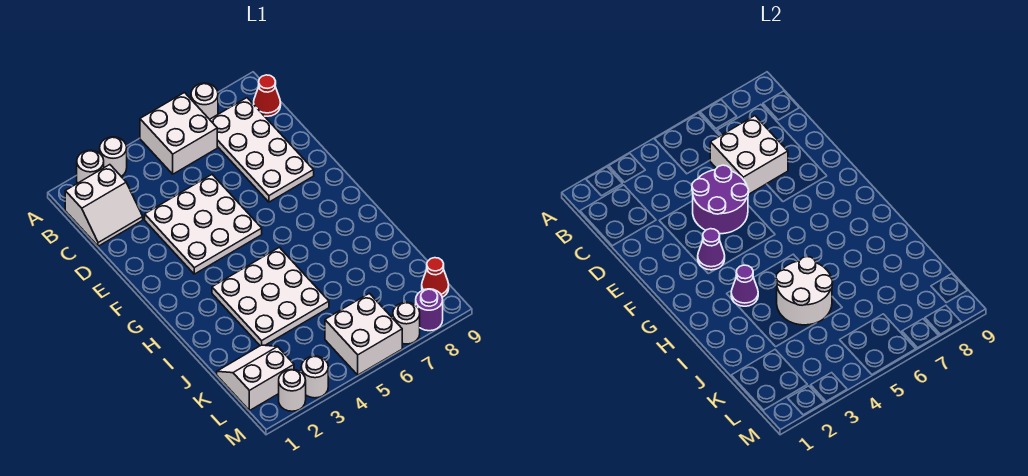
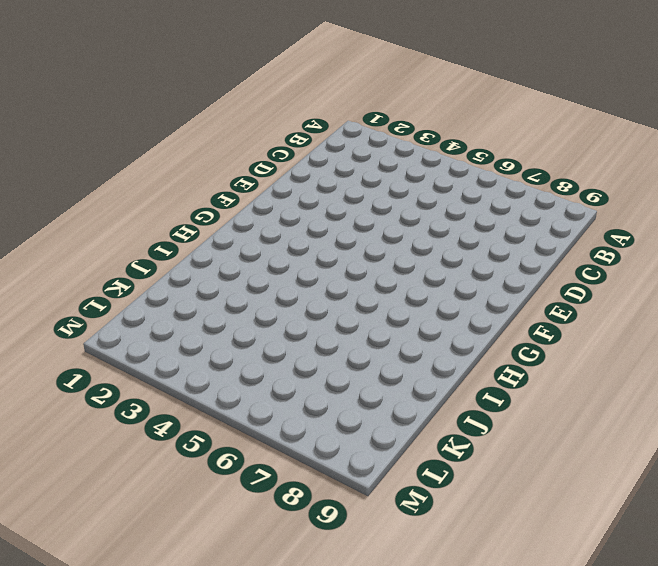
none -> white round brick A2 level 1
none -> white round brick A3 level 1
none -> white brick A5:B6 level 1

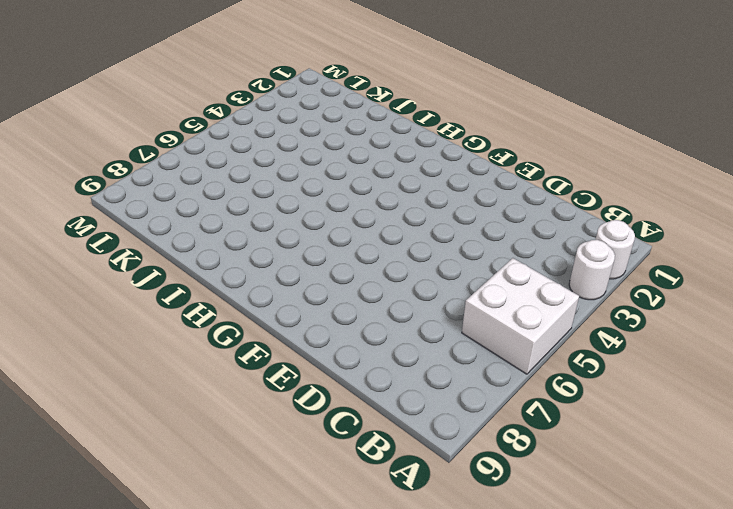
none -> white round brick A7 level 1
none -> white slope B1:C2 level 1 top B
none -> white plate B7:E8 level 1

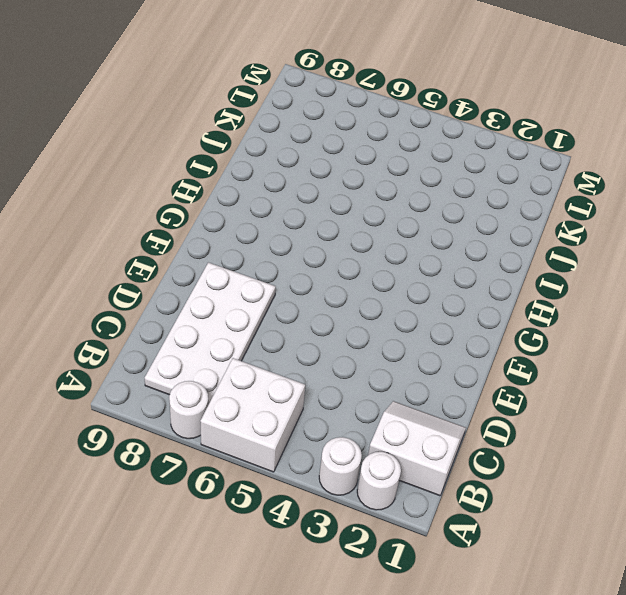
none -> red cone B9 level 1
none -> white plate D3:F5 level 1
none -> white plate H3:J5 level 1

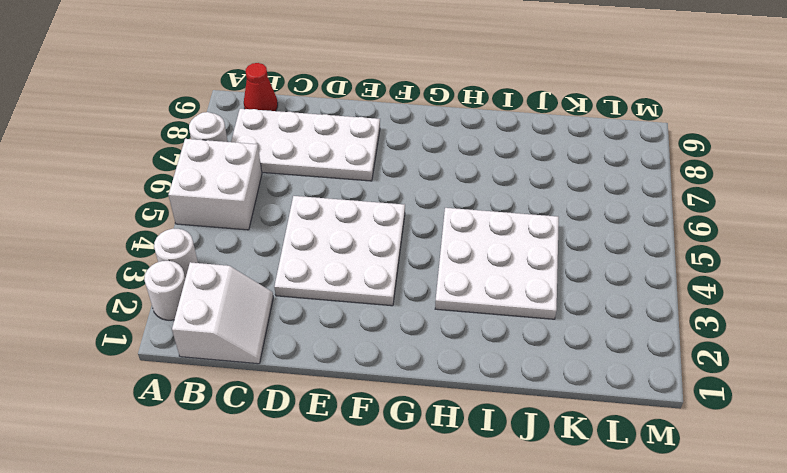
none -> white slope K1:L2 level 1 top L
none -> white brick L5:M6 level 1
none -> red cone L9 level 1

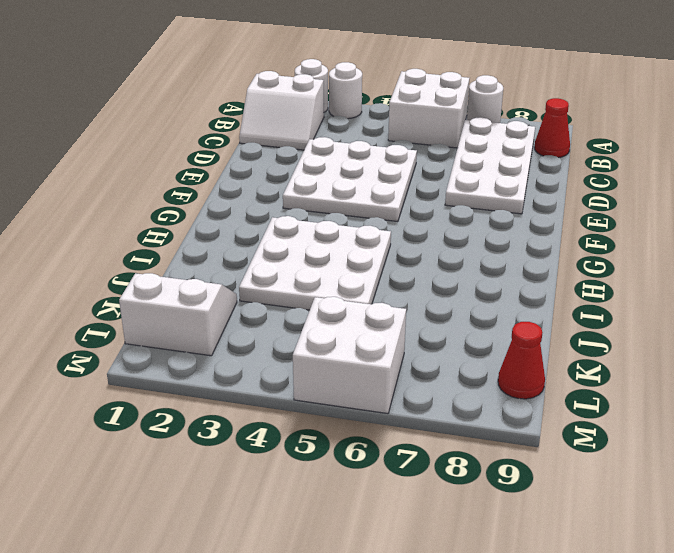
none -> white round brick M2 level 1
none -> white round brick M3 level 1
none -> white round brick M7 level 1

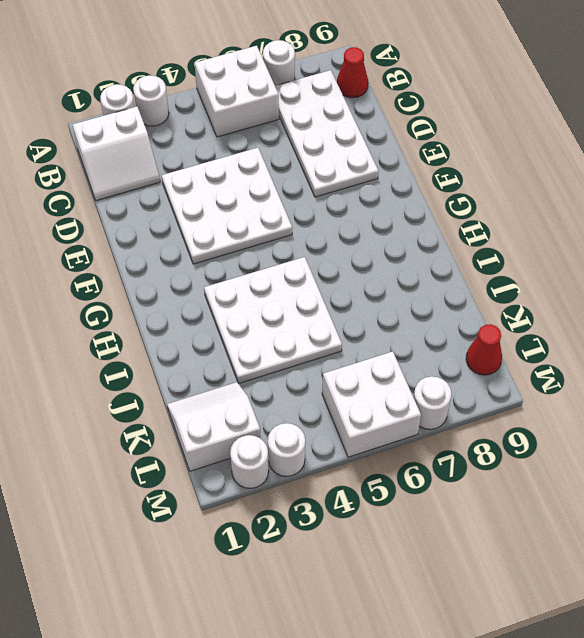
none -> purple round brick M8 level 1
none -> white brick C6:D7 level 2
none -> purple round brick D4:E5 level 2

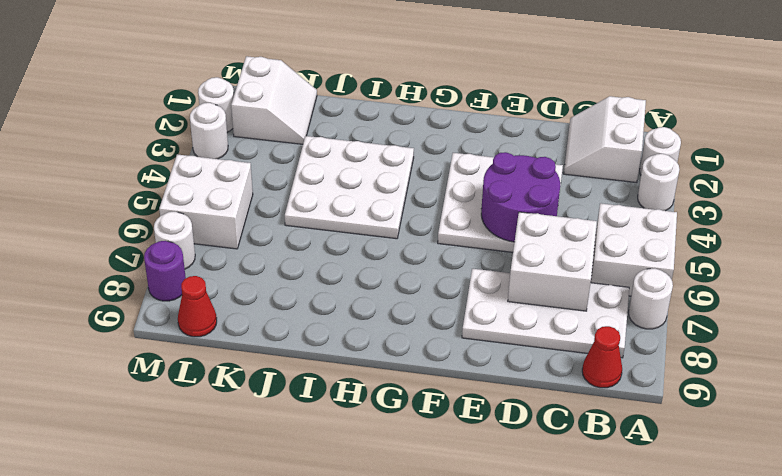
none -> purple cone F3 level 2
none -> purple cone H3 level 2
none -> white round brick I4:J5 level 2

